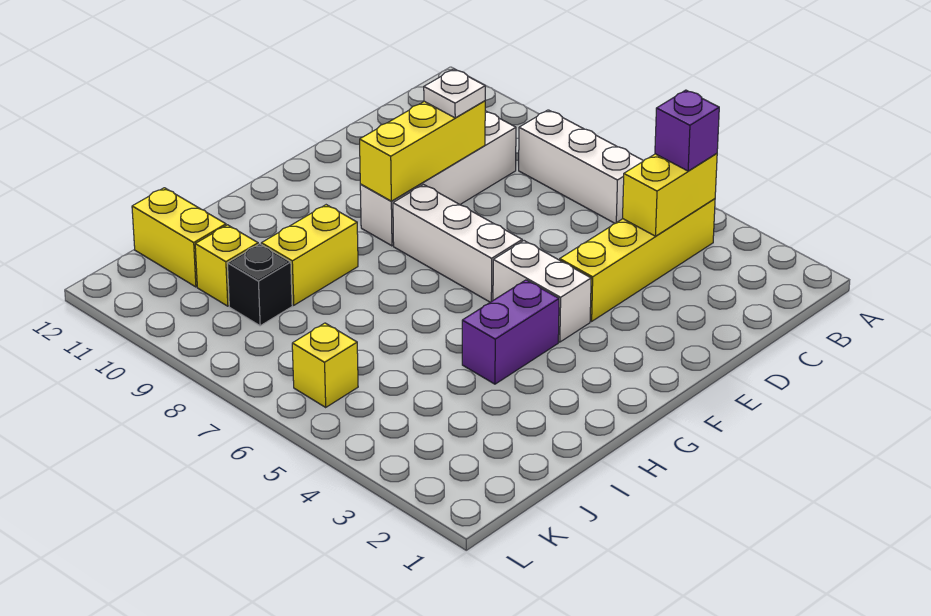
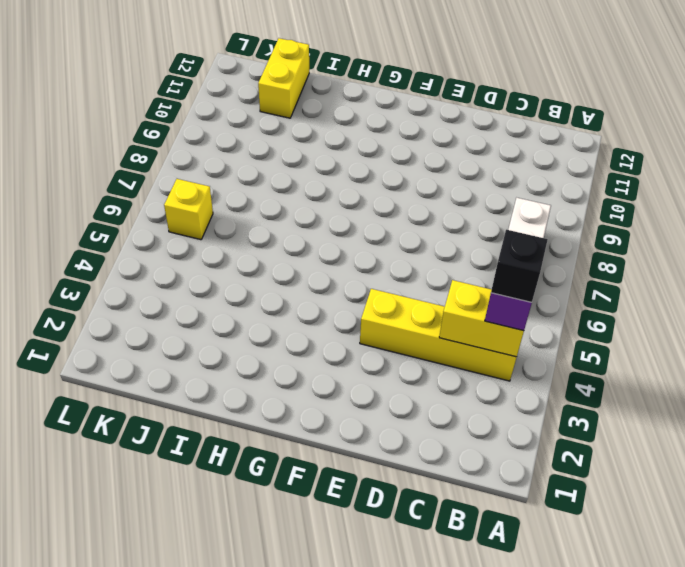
black brick B4 level 4 -> black brick J9 level 1
none -> white brick C9:F9 level 1
none -> white brick F4:F5 level 1
none -> white brick F6:F8 level 1

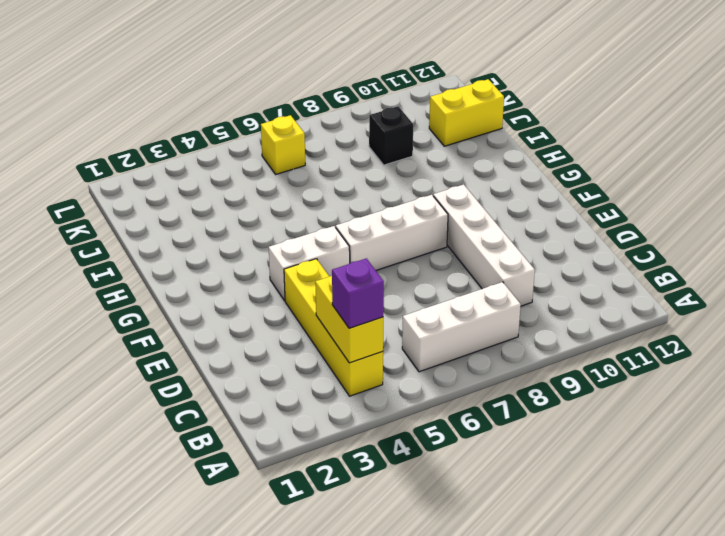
none -> purple brick G4:H4 level 1
none -> yellow brick H9:I9 level 1
none -> yellow brick J10 level 1

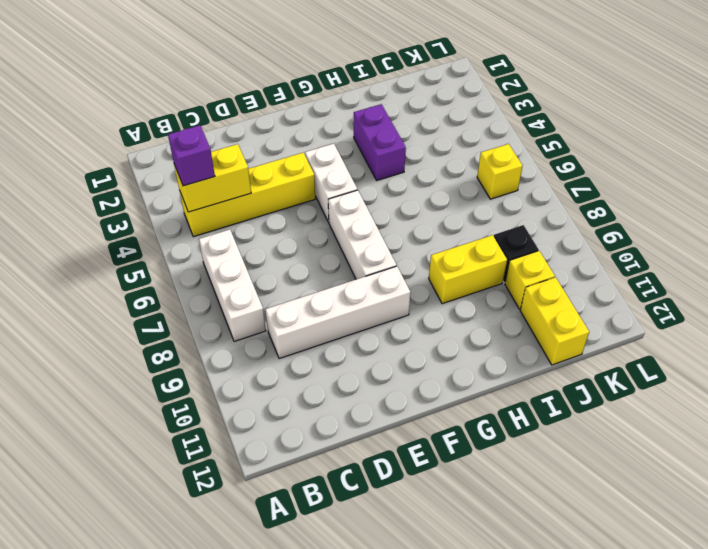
purple brick H3:H4 level 1 -> purple brick G4:H4 level 1
none -> yellow brick D9:F9 level 2
none -> white plate D9 level 3

